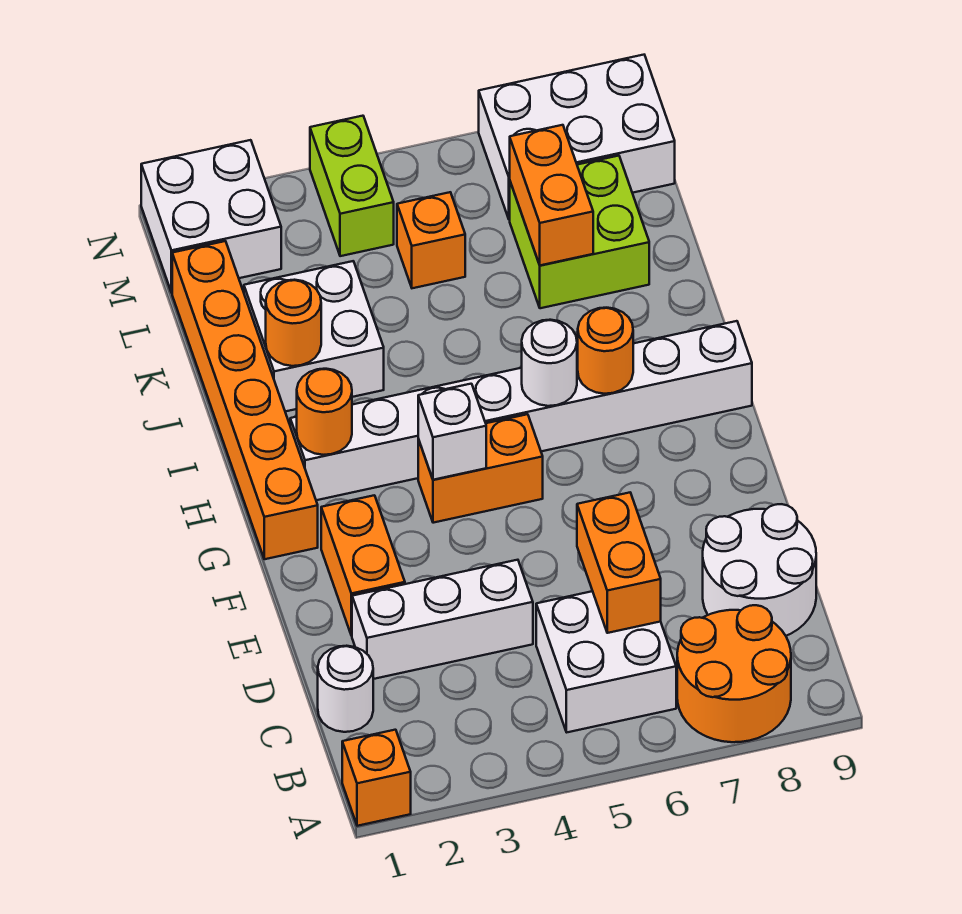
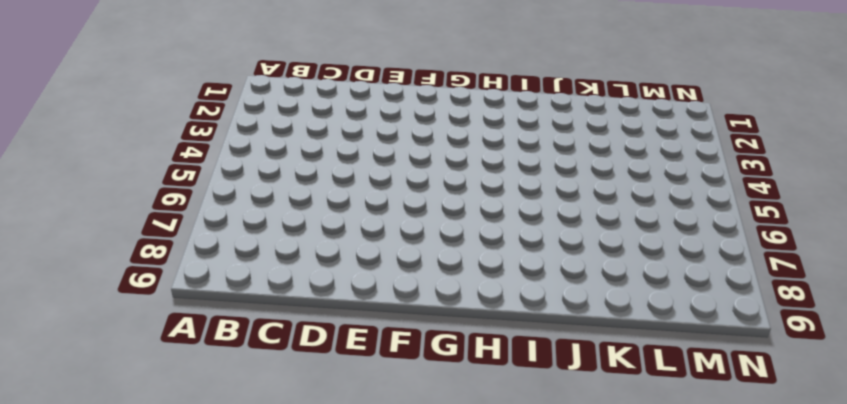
none -> orange brick A1 level 1
none -> orange round brick A7:B8 level 1
none -> white brick B5:C6 level 1

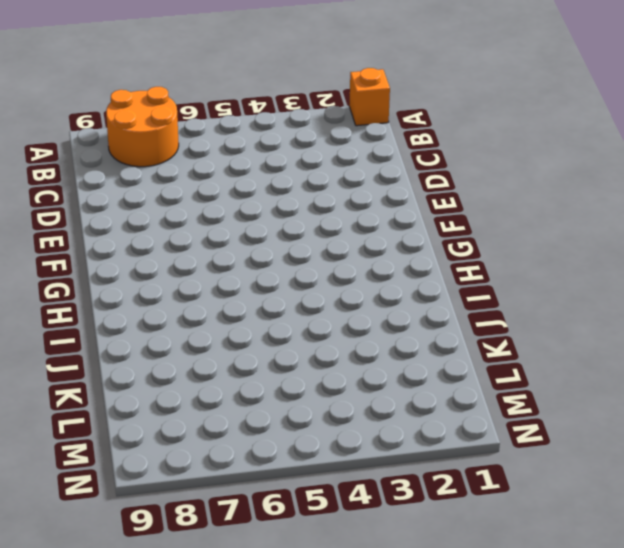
none -> white brick B5:C6 level 1
none -> white round brick C1 level 1
none -> white round brick C8:D9 level 1

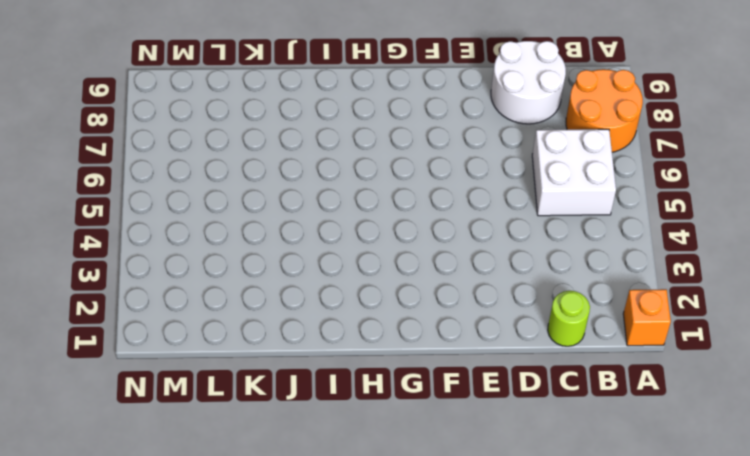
lime round brick C1 level 1 -> white round brick C1 level 1
none -> white brick D2:D4 level 1
none -> orange brick E2:F2 level 1
none -> orange brick G1:L1 level 1

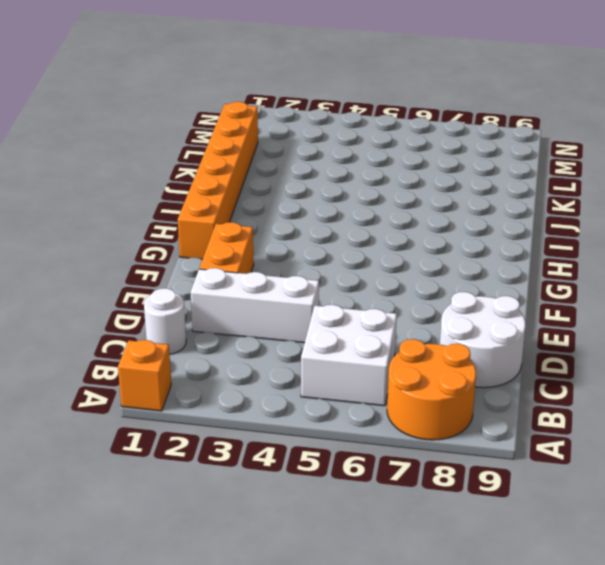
none -> orange brick G4:G5 level 1
none -> white brick H2:H9 level 1
none -> white brick J2:K3 level 1

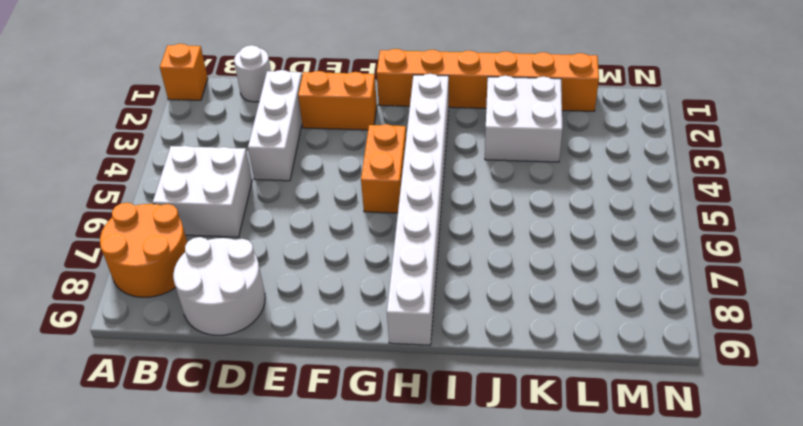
none -> lime brick K7:L8 level 1
none -> orange brick L5 level 1
none -> white brick M1:N2 level 1

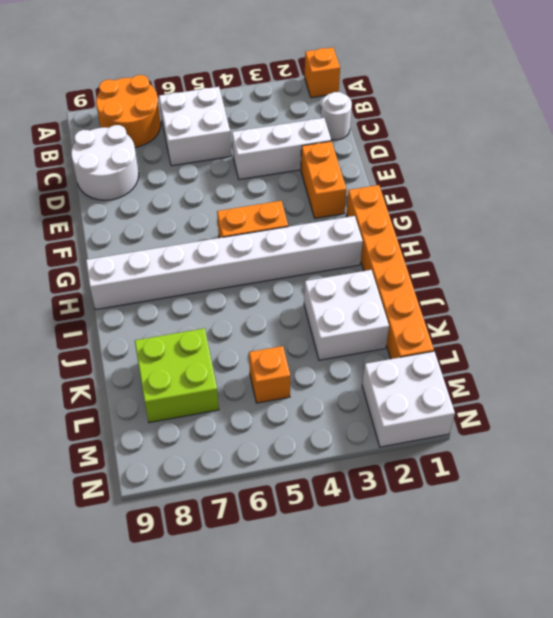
none -> lime brick M4:N4 level 1
none -> white brick M7:N9 level 1
none -> orange brick C6:D6 level 2

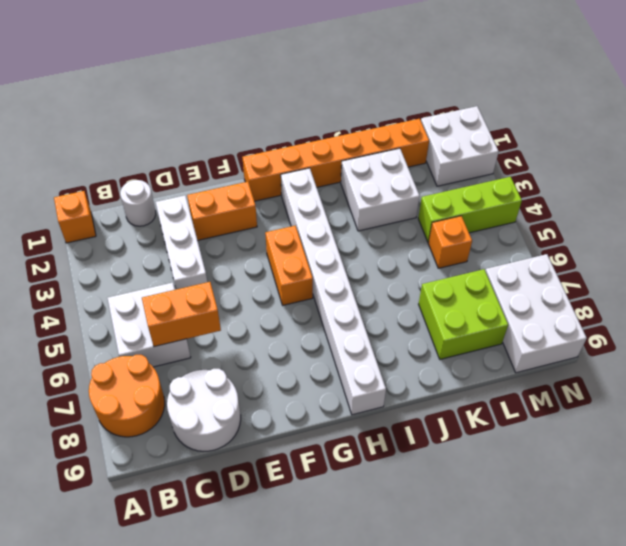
lime brick L4:N4 level 1 -> lime brick M4:N4 level 1
none -> white brick G4 level 2
none -> orange round brick H2 level 2
none -> white round brick H6 level 2

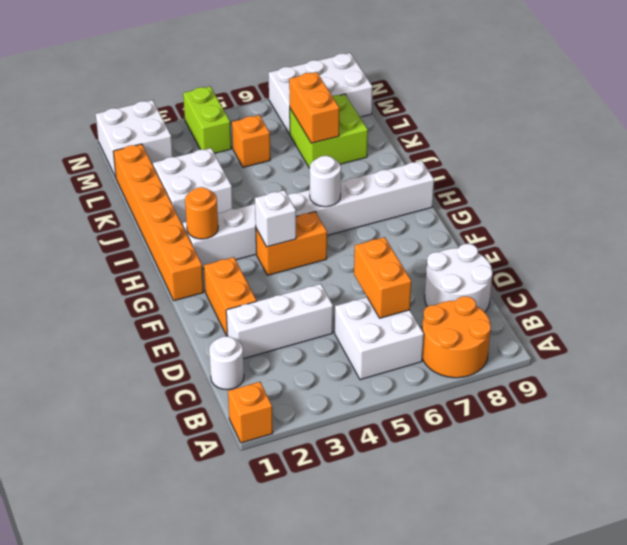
none -> orange round brick H7 level 2
none -> orange round brick J2 level 2

